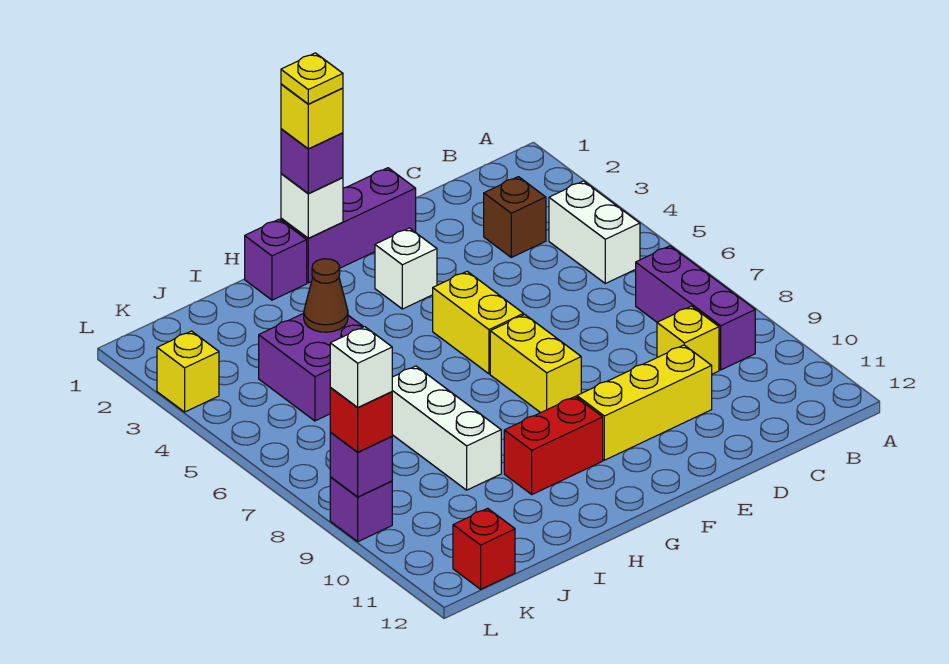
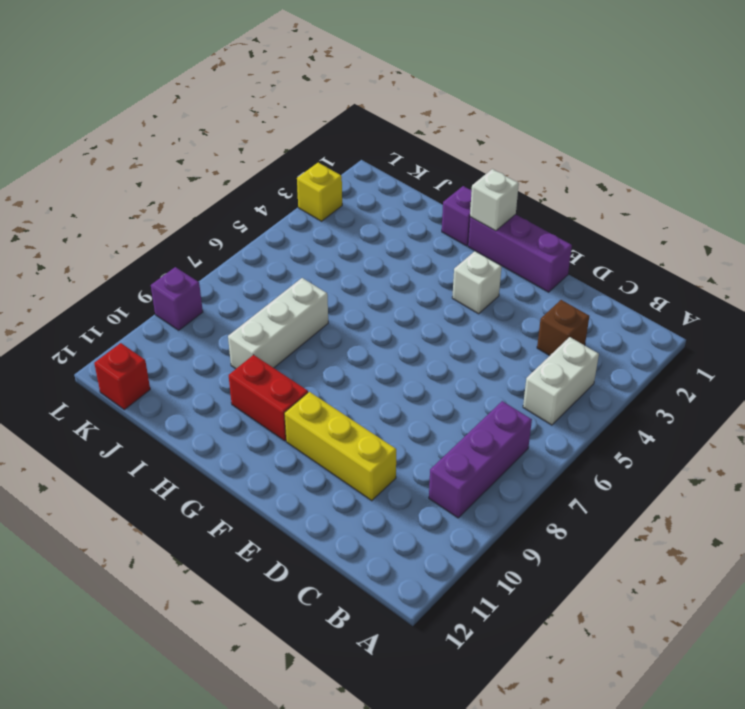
none -> yellow brick C9 level 1
none -> yellow brick F5:F6 level 1
none -> yellow brick F7:F8 level 1

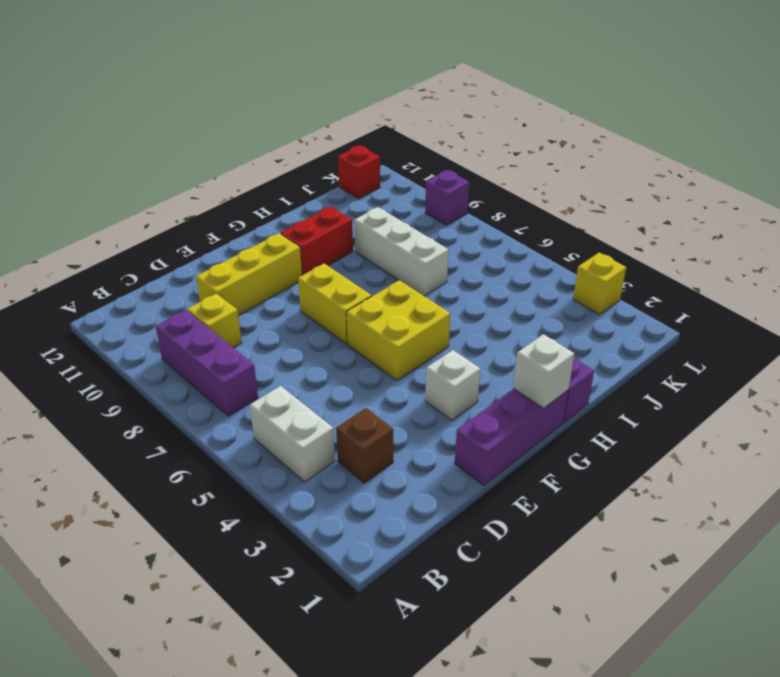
yellow brick F5:G6 level 1 -> yellow brick F5:F6 level 1
none -> purple brick I4:J5 level 1
none -> brown cone I4 level 2
none -> purple brick L9 level 2

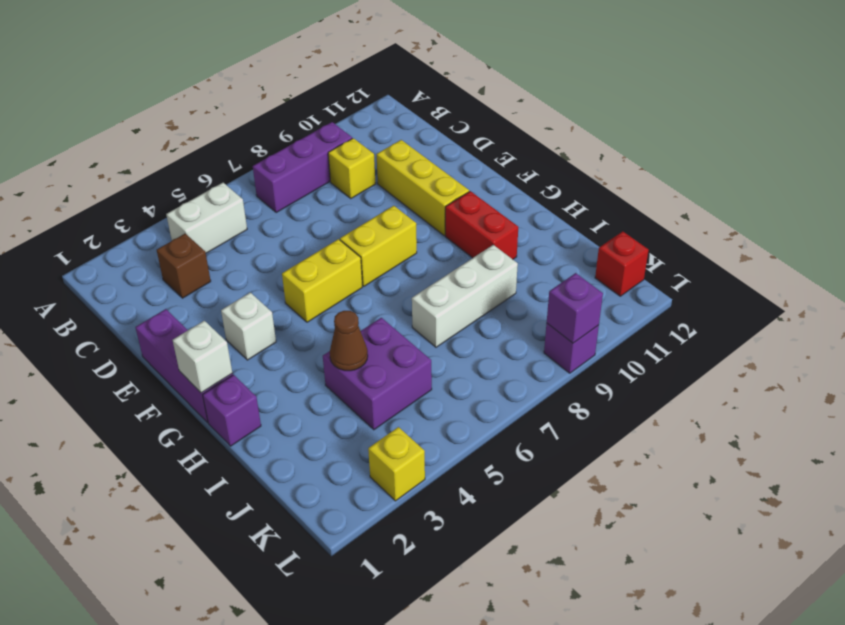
none -> purple brick G1 level 3
none -> red brick L9 level 3
none -> yellow brick G1 level 4

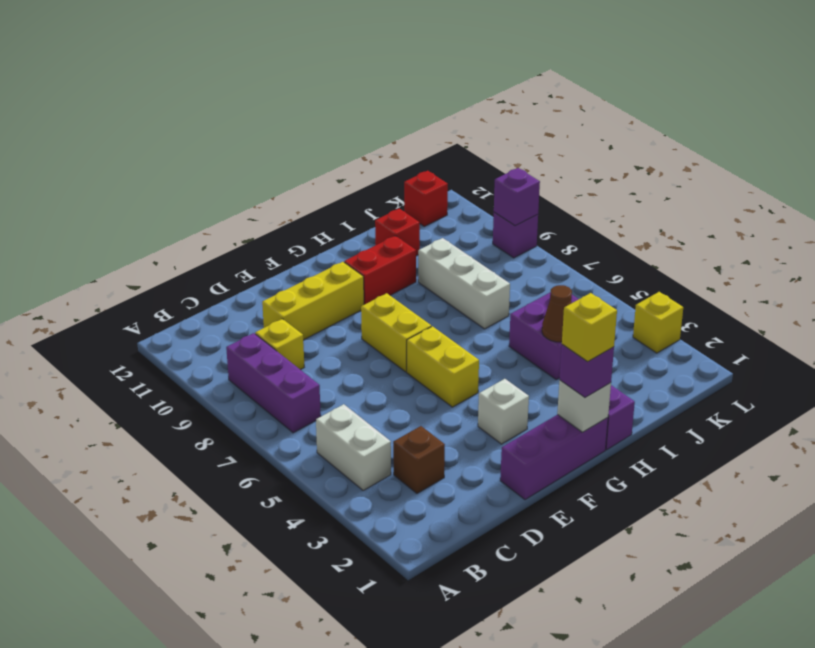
red brick I11 level 1 -> red brick L9 level 3
none -> white brick L9 level 4
none -> yellow plate G1 level 5

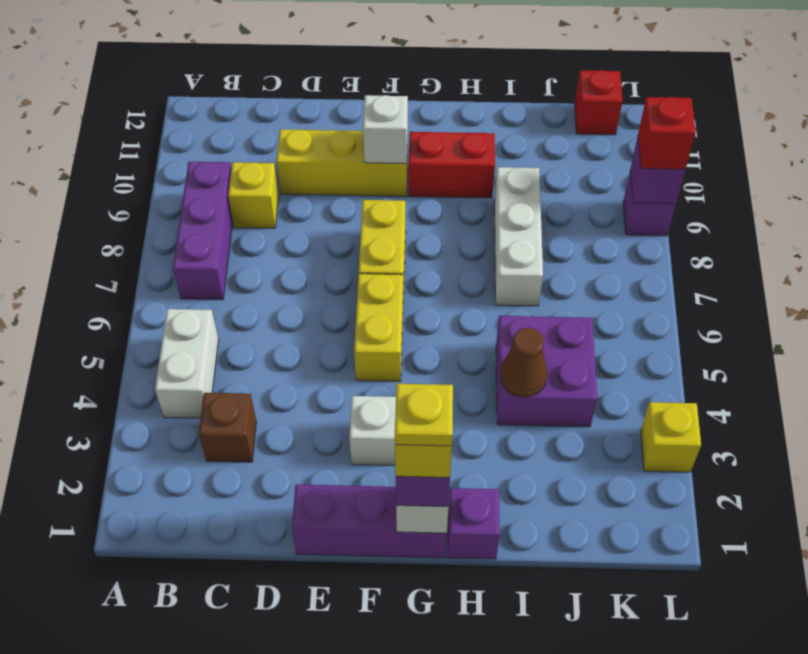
white brick F10 level 2 -> white brick L9 level 4

